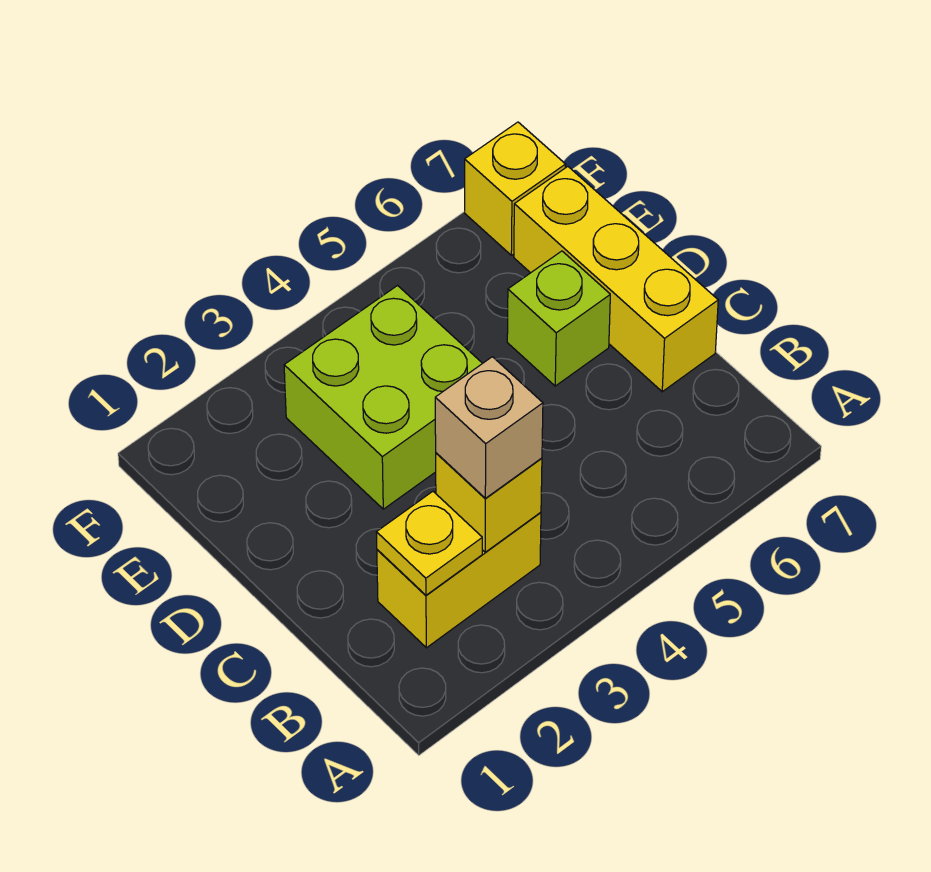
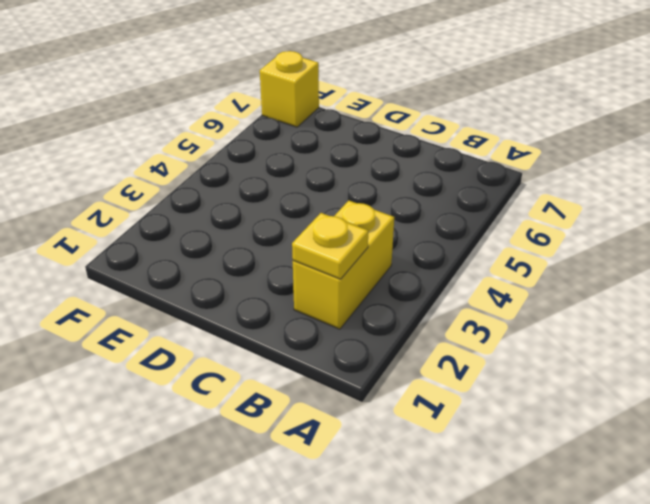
none -> yellow brick C7:E7 level 1
none -> lime brick D3:E4 level 1

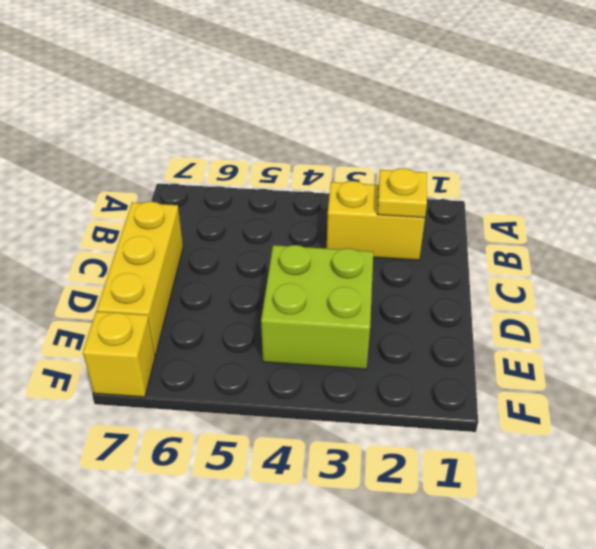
none -> lime brick D6 level 1
none -> yellow brick B3 level 2

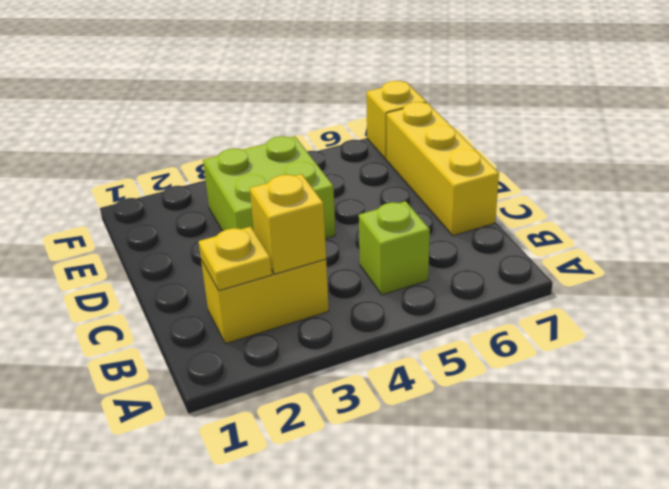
lime brick B5 level 1 -> lime brick D6 level 1
none -> tan brick B3 level 3

